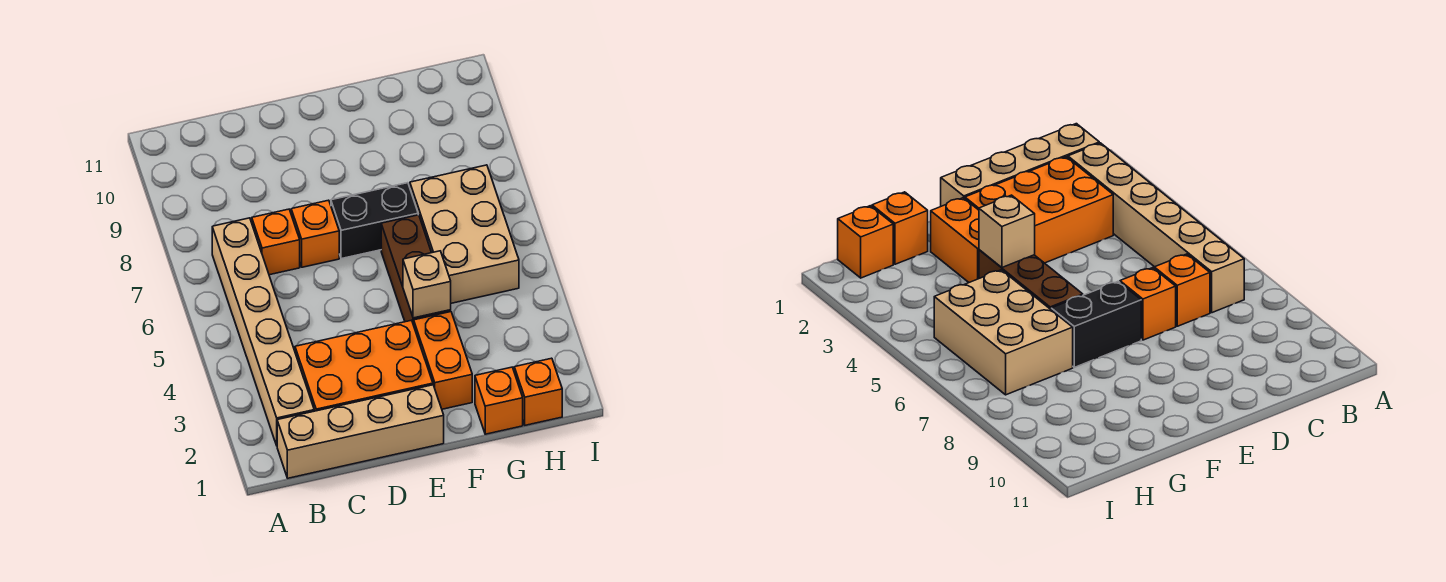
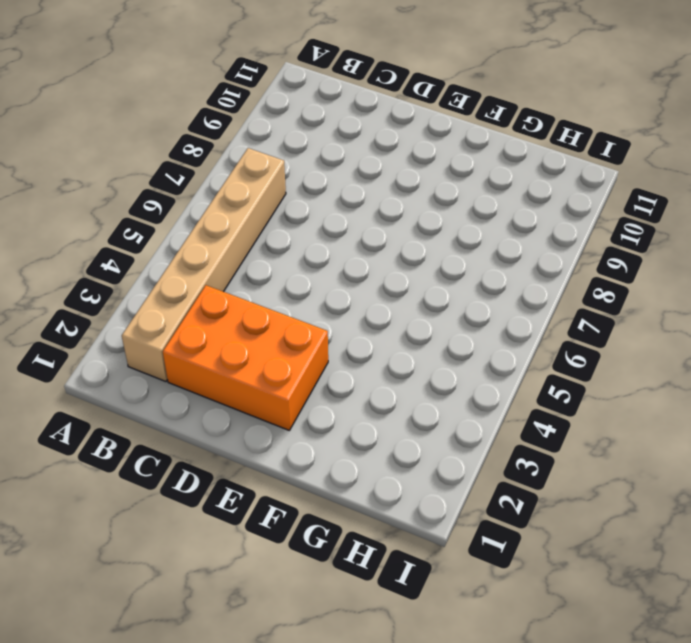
none -> tan brick B1:E1 level 1
none -> orange brick C7 level 1
none -> orange brick D7 level 1

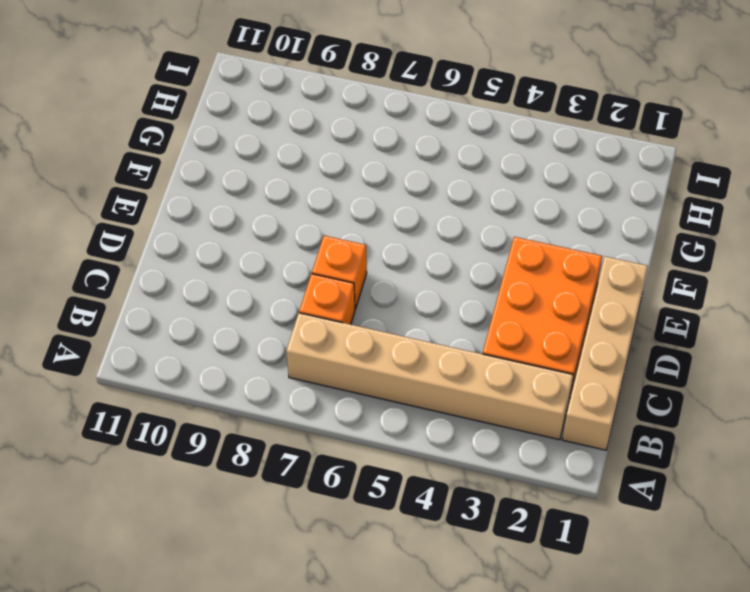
none -> black brick E7:F7 level 1
none -> orange brick F2:F3 level 1
none -> brown brick F4:F6 level 1

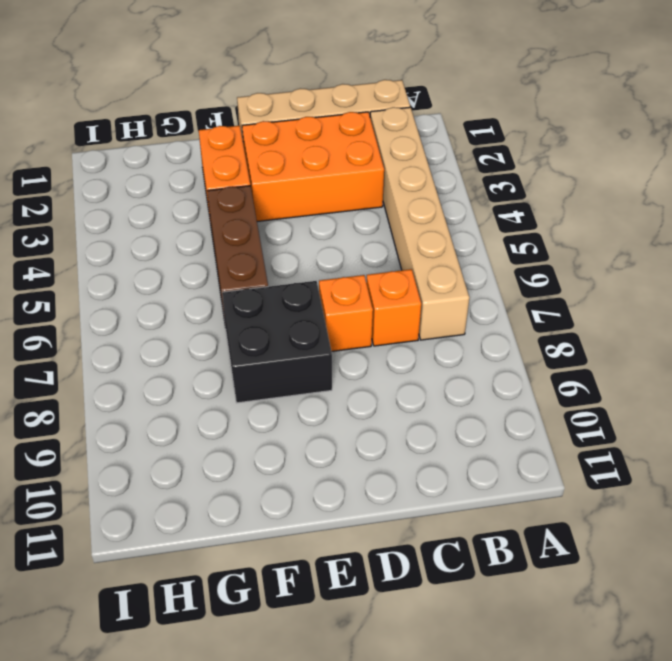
black brick E7:F8 level 1 -> black brick E7:F7 level 1
none -> orange brick G1 level 1
none -> tan brick G5:H7 level 1
none -> orange brick H1 level 1

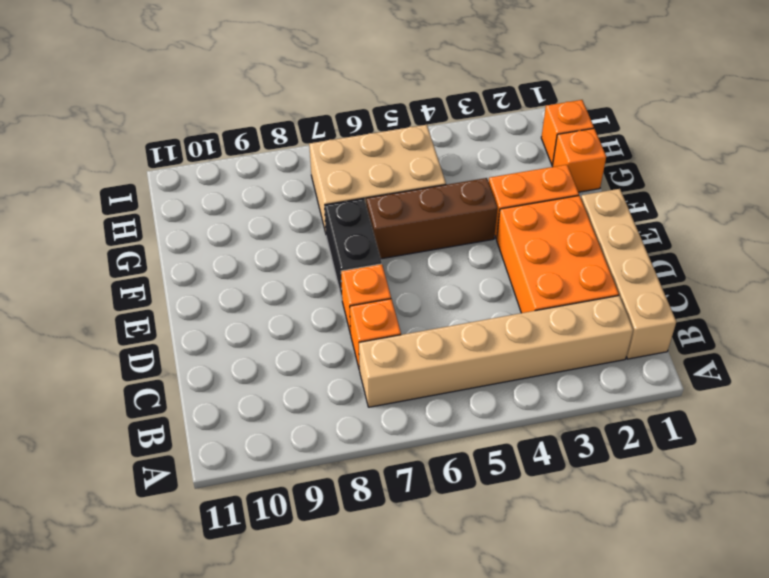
none -> tan brick F4 level 2

